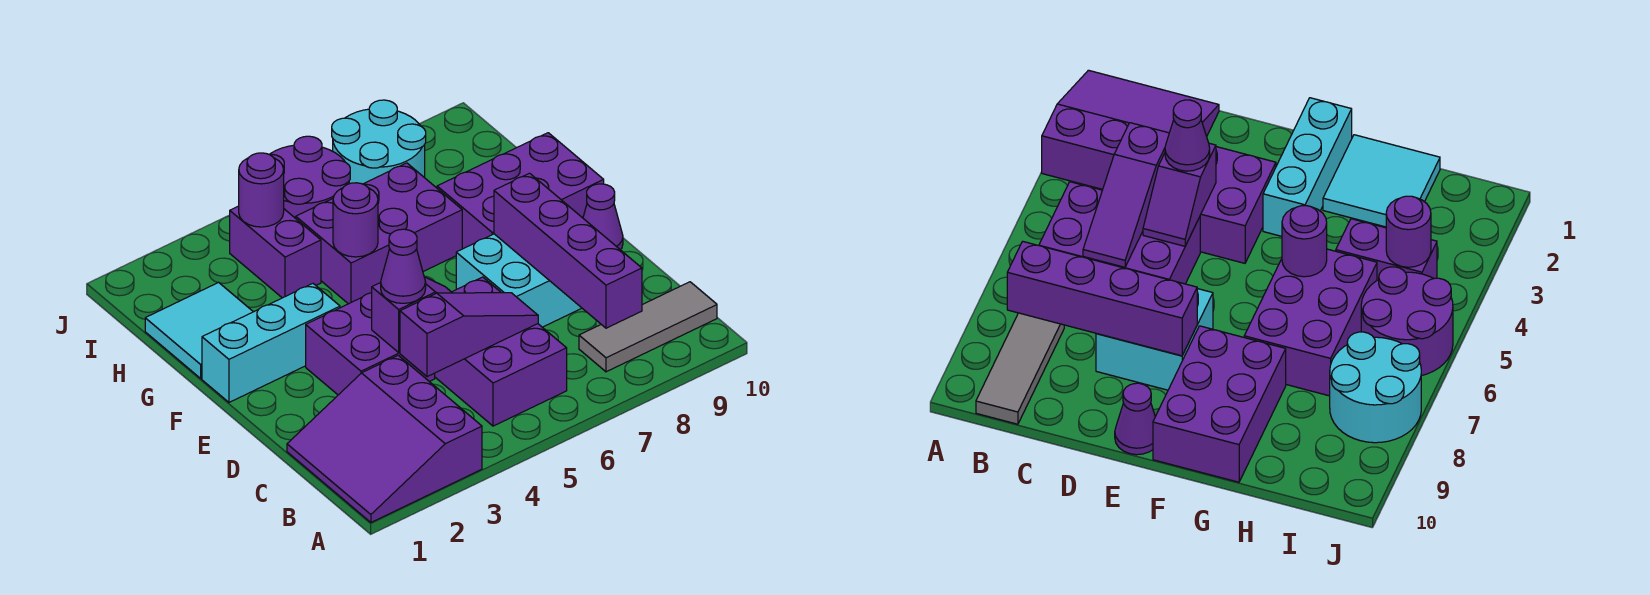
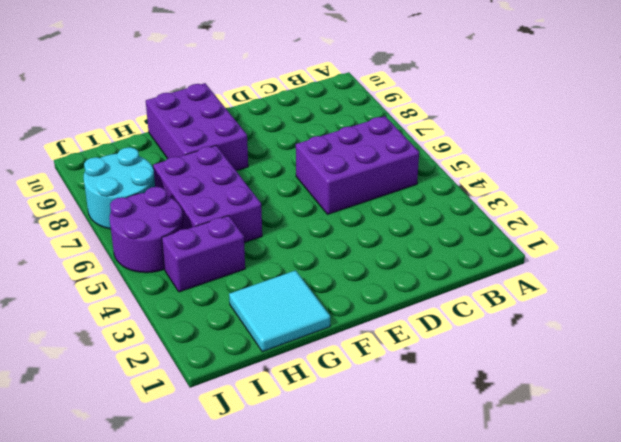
none -> purple slope A1:C3 level 1 top 3
none -> grey tile B8:B10 level 1
none -> purple brick D3:E4 level 1

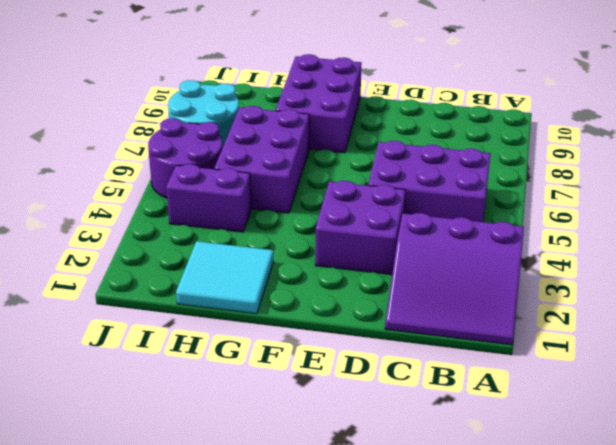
none -> grey tile B8:B10 level 1
none -> cyan brick D7:E8 level 1
none -> purple cone E10 level 1

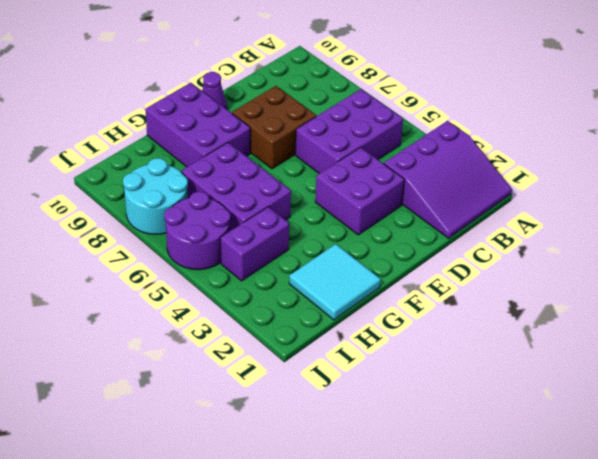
brown brick D7:E8 level 1 -> cyan brick D7:E8 level 1
none -> grey tile B8:B10 level 1
none -> cyan brick F1:F3 level 1
none -> purple brick B8:E8 level 2

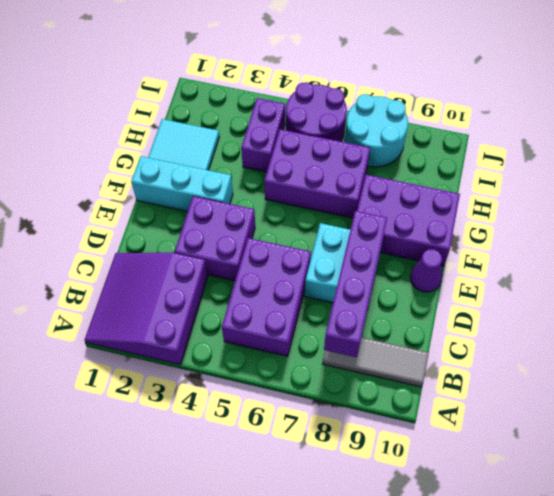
none -> purple slope C4:C6 level 2 top 4
none -> purple slope D4:D5 level 2 top 4
none -> purple round brick G5 level 2

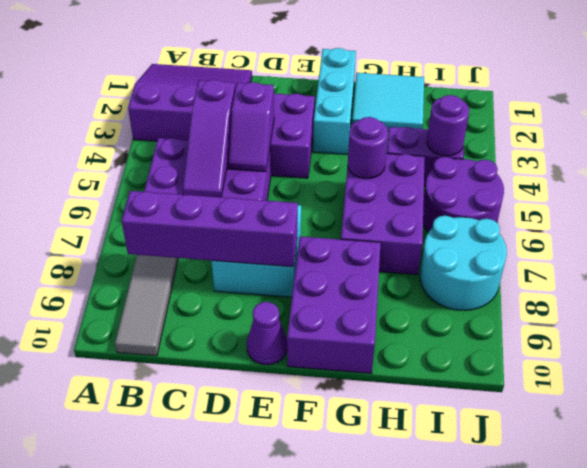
none -> purple cone D4 level 3

